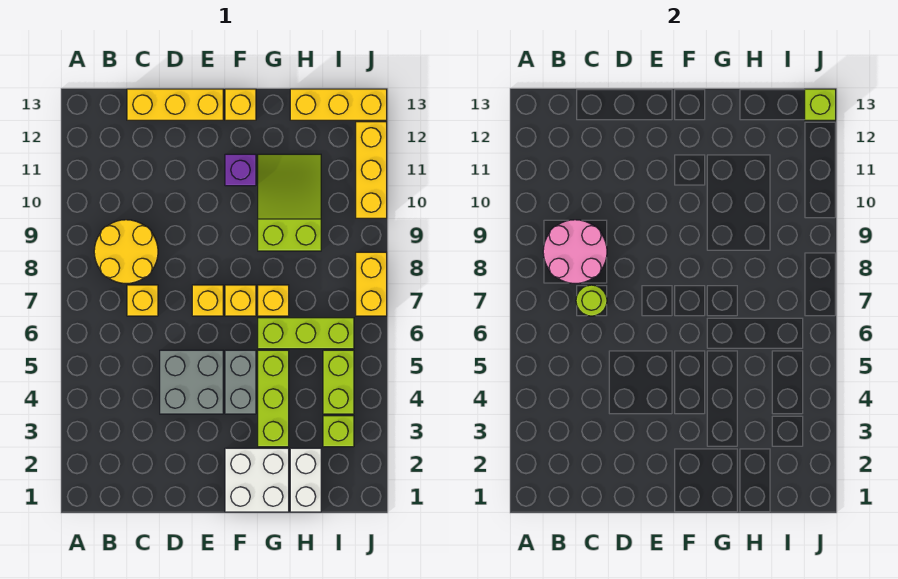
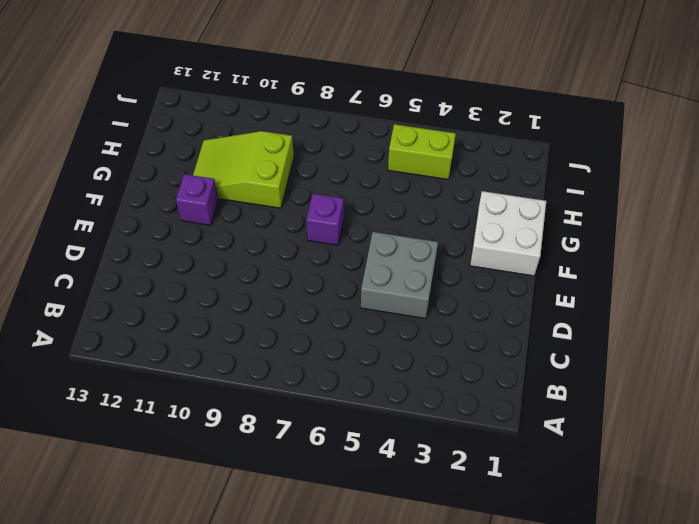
purple brick F7 level 1 -> yellow brick F7 level 1
none -> yellow round brick B8:C9 level 1
none -> yellow brick C7 level 1
none -> yellow brick C13:E13 level 1

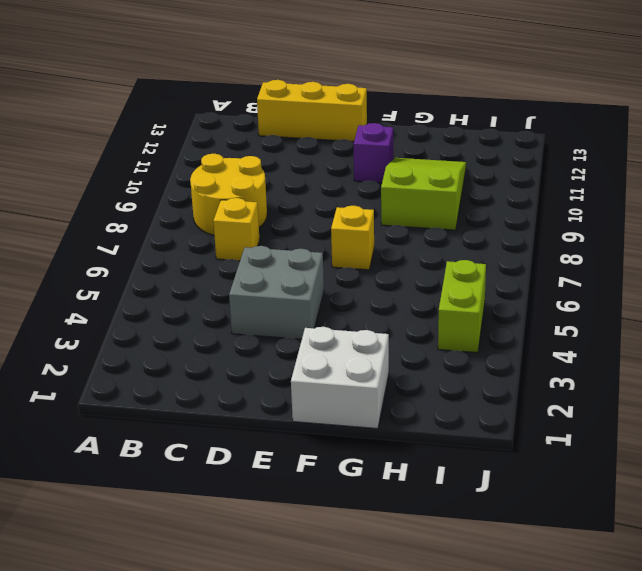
none -> yellow brick E7 level 1
none -> grey brick F4:F5 level 1
none -> yellow brick F13 level 1

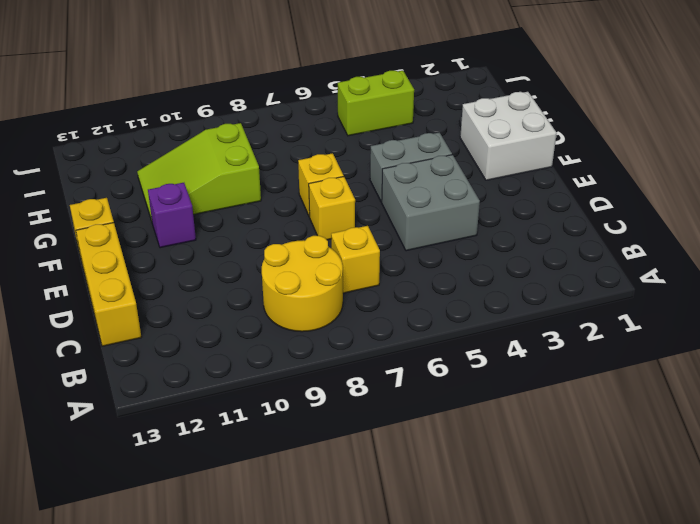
none -> lime brick G3:G5 level 1
none -> lime brick G6:I6 level 1
none -> yellow brick G7 level 1

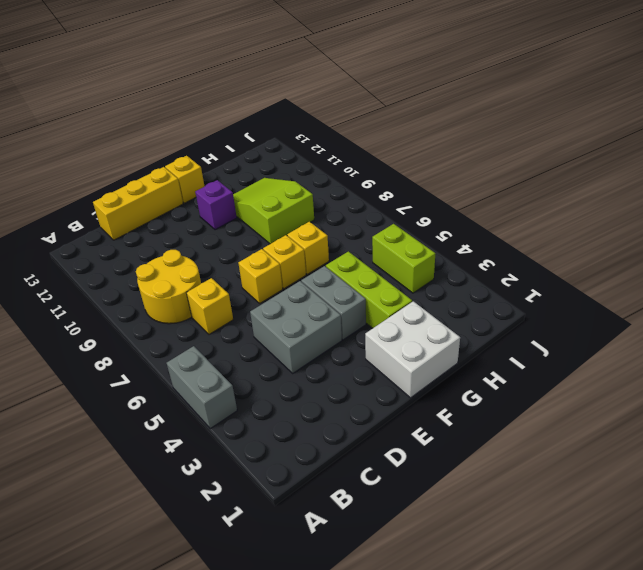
grey brick A4:A5 level 1 -> none
none -> lime brick G6:I6 level 1
none -> white brick H1:H2 level 1
none -> yellow brick H13:J13 level 1

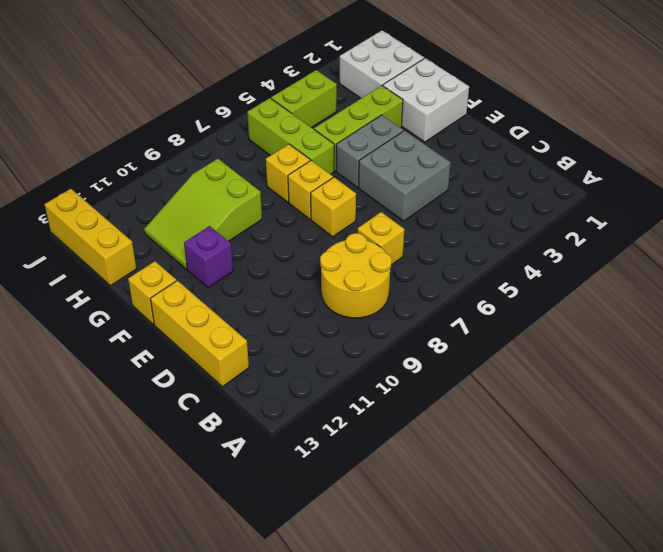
white brick H1:I2 level 1 -> white brick H1:H2 level 1
none -> lime brick I3 level 1
none -> yellow brick J7:J8 level 1
none -> yellow brick J10:J12 level 1

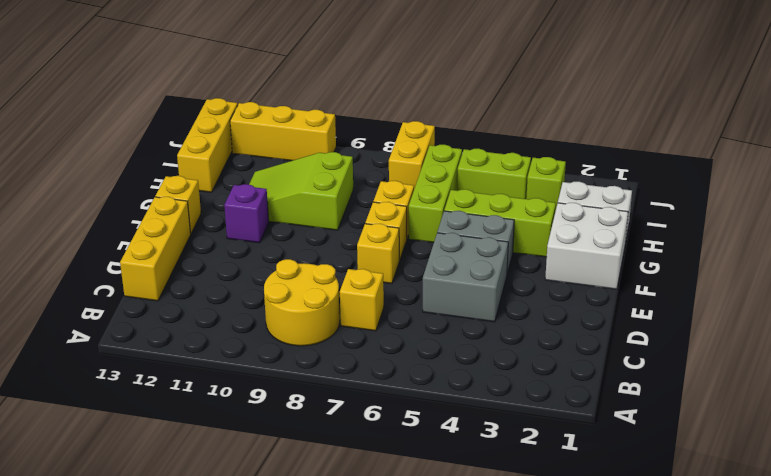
yellow brick I7:J7 level 1 -> yellow brick J7:J8 level 1
none -> pink round brick B8:C9 level 2
none -> lime round brick C7 level 2
none -> lime brick J13 level 2

